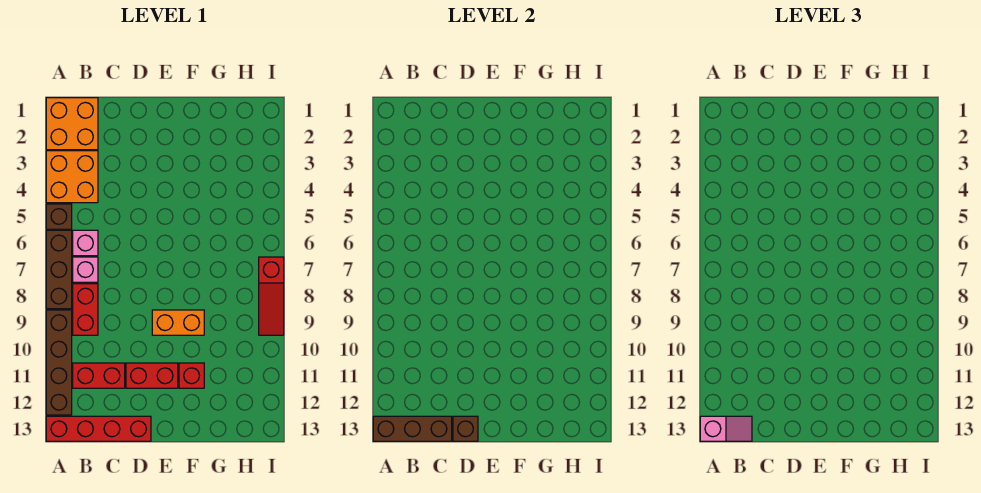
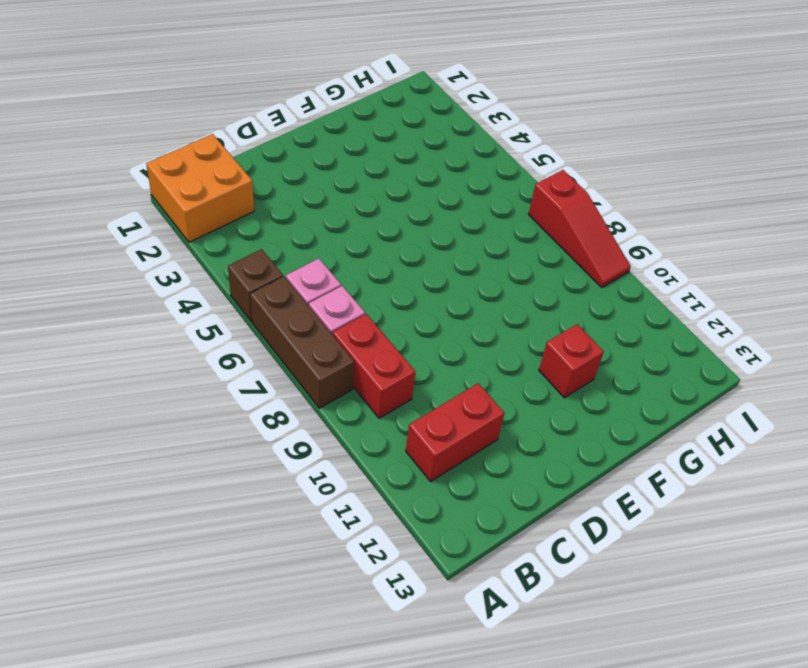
none -> orange brick A3:B4 level 1
none -> brown brick A9:A12 level 1
none -> red brick A13:D13 level 1

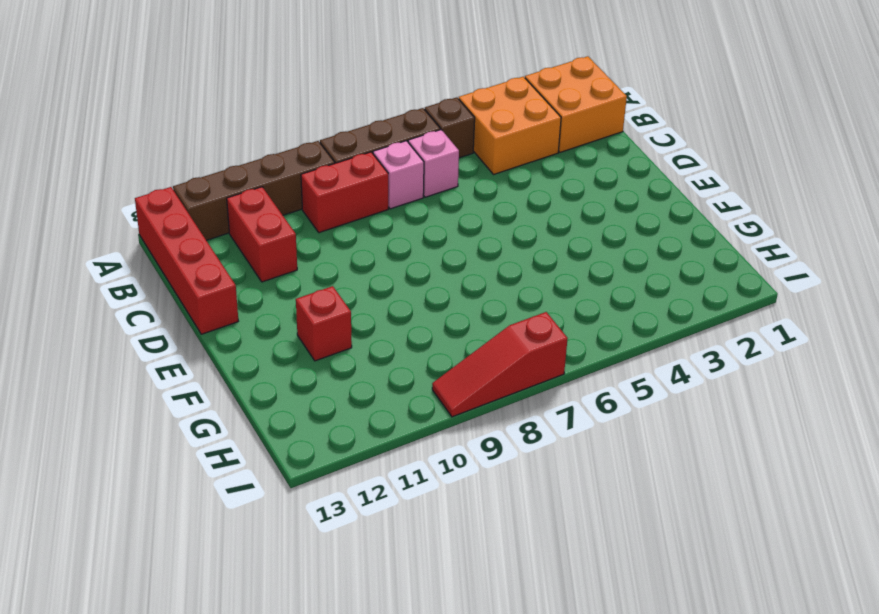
none -> red brick D11:E11 level 1
none -> orange brick E9:F9 level 1
none -> brown brick A13:C13 level 2

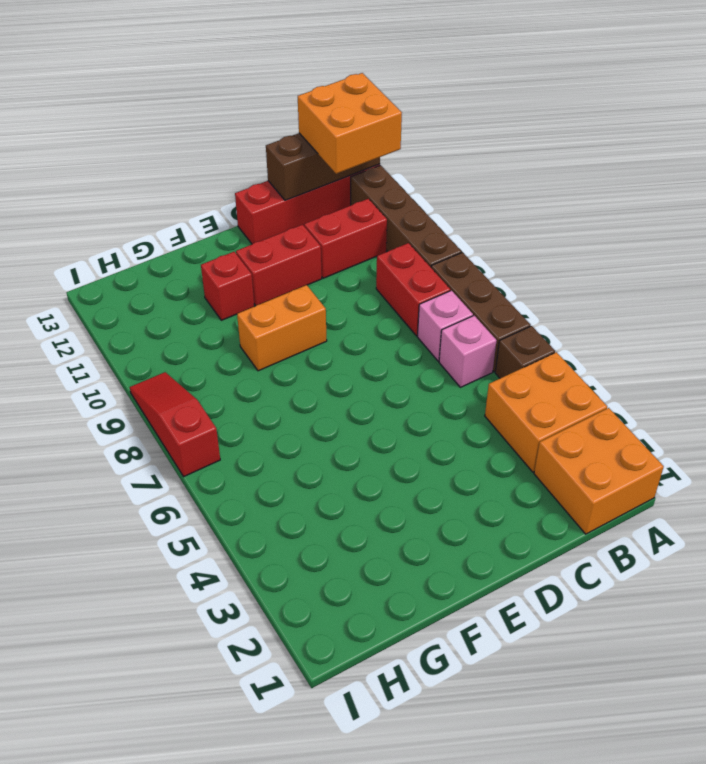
orange brick A12:B13 level 3 -> pink slope A13:B13 level 3 top A
none -> brown brick D13 level 2

